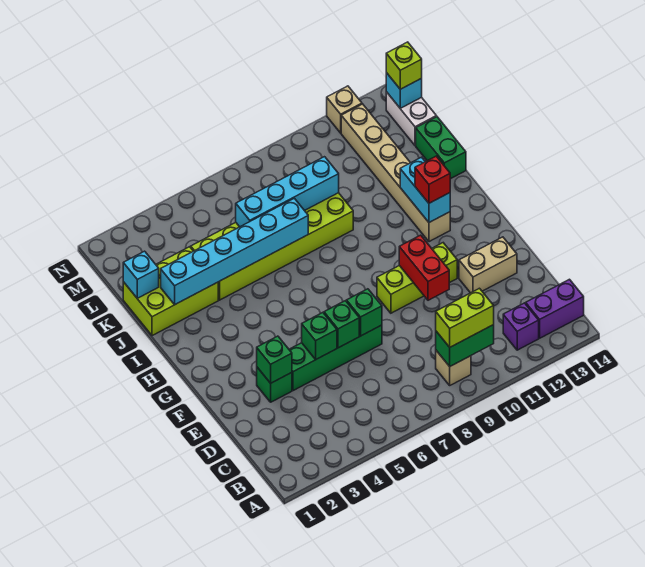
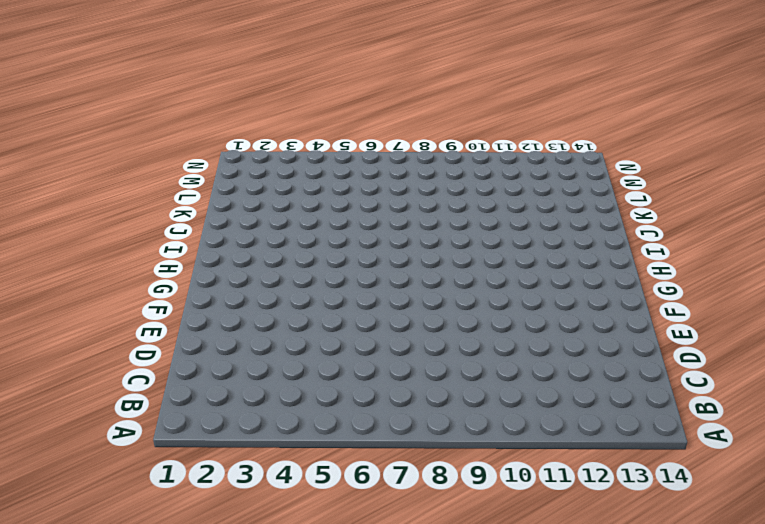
none -> tan brick B9 level 1
none -> purple brick B12 level 1
none -> purple brick B13:B14 level 1

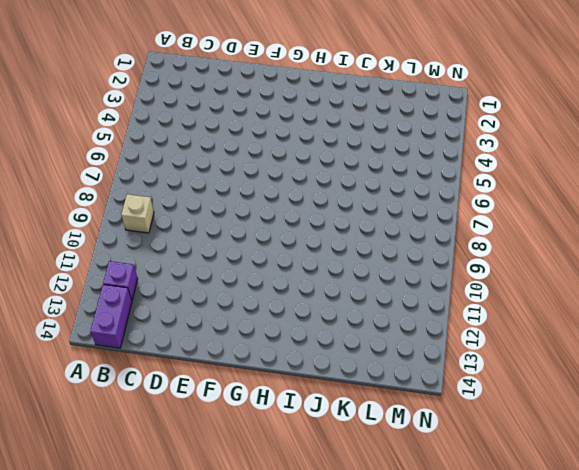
none -> green brick E3 level 1
none -> green brick E4:E7 level 1
none -> tan brick E12:E13 level 1

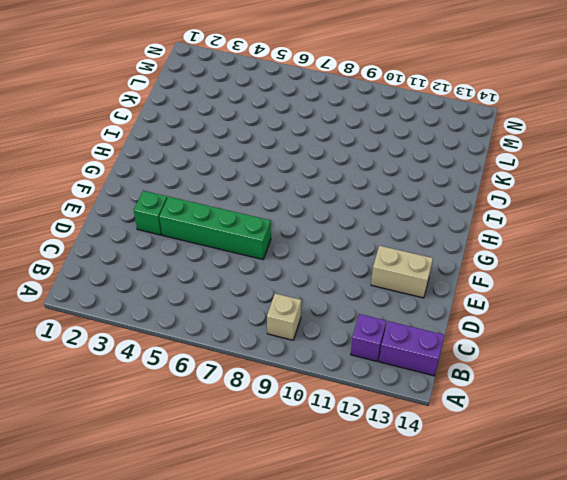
none -> lime brick F9:F11 level 1
none -> tan brick H12:M12 level 1
none -> lime brick J1:K3 level 1

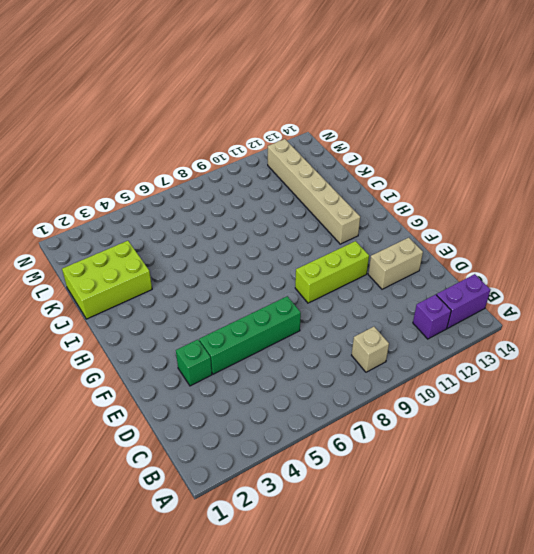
none -> lime brick J4:K9 level 1
none -> green brick J14:K14 level 1
none -> white brick L14:M14 level 1

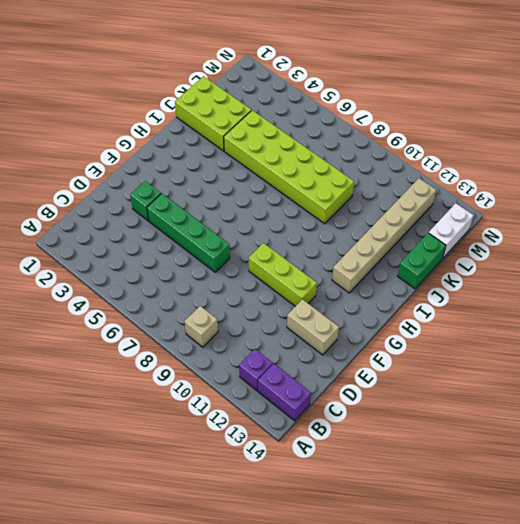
none -> tan brick N12 level 1
none -> green brick B9:B10 level 2
none -> green brick E3 level 2

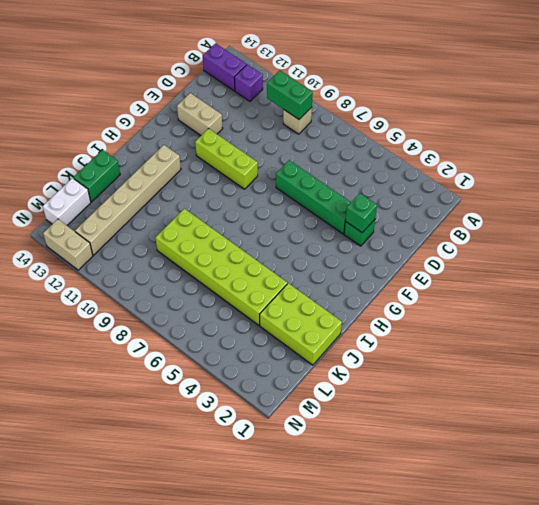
tan brick N12:N13 level 1 -> tan brick N12 level 1
none -> green brick E5 level 2
none -> green brick E6 level 2
none -> green brick E7 level 2

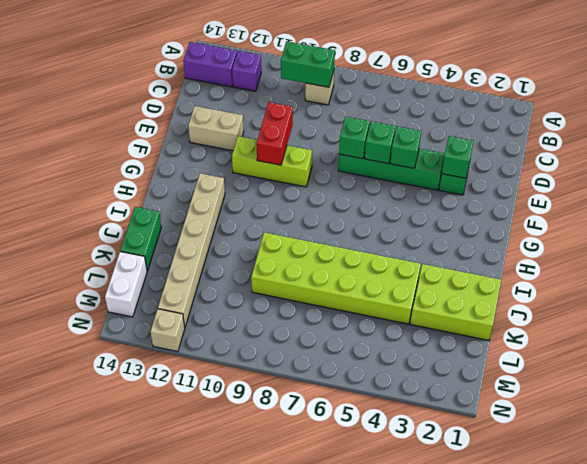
none -> cyan brick H12:I12 level 2
none -> cyan brick J2:J7 level 2
none -> cyan brick K1 level 2

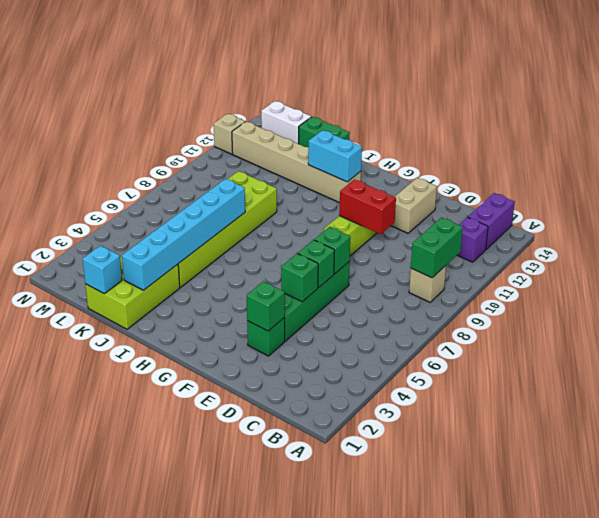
none -> cyan brick K6:K9 level 2
none -> cyan brick M14 level 2
none -> lime brick B9:B10 level 3

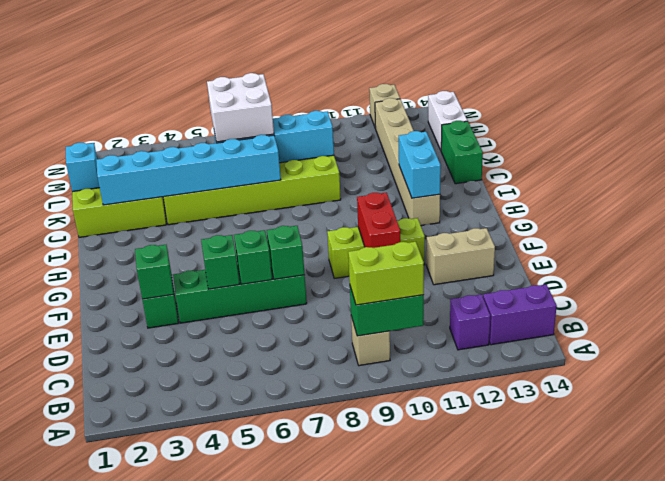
white brick K6:L7 level 3 -> none
none -> cyan brick M14 level 2
none -> red brick H12 level 3
none -> lime brick M14 level 3

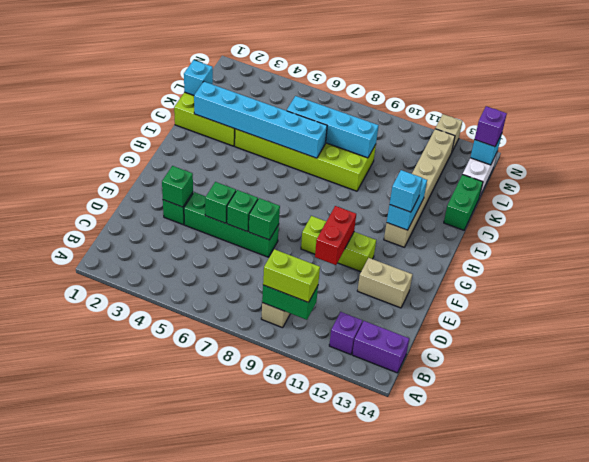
cyan brick H12 level 3 -> red brick H12 level 3
purple brick M14 level 3 -> lime brick M14 level 3

